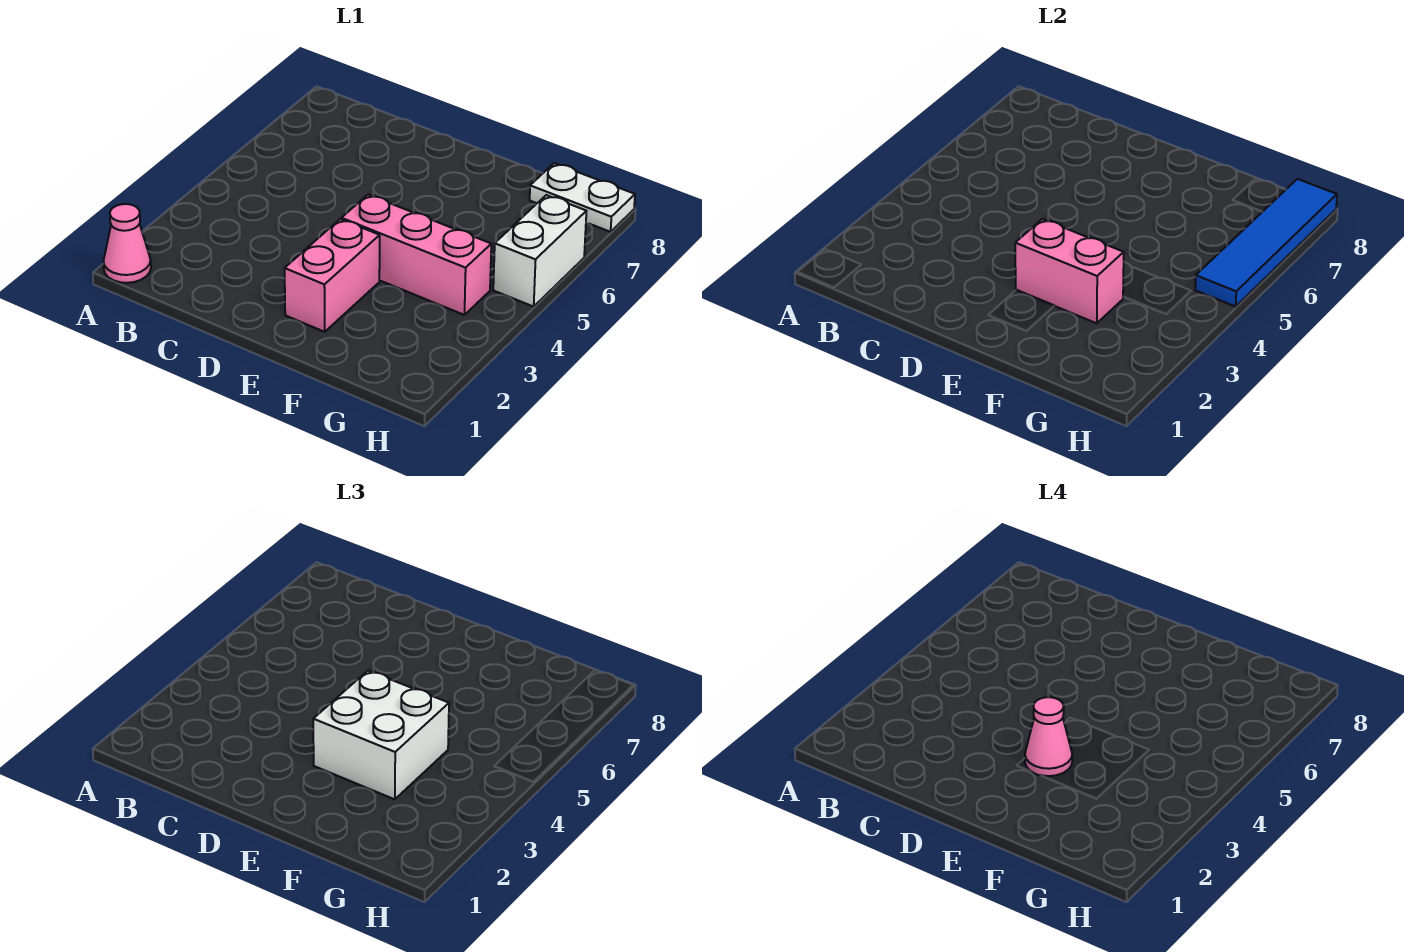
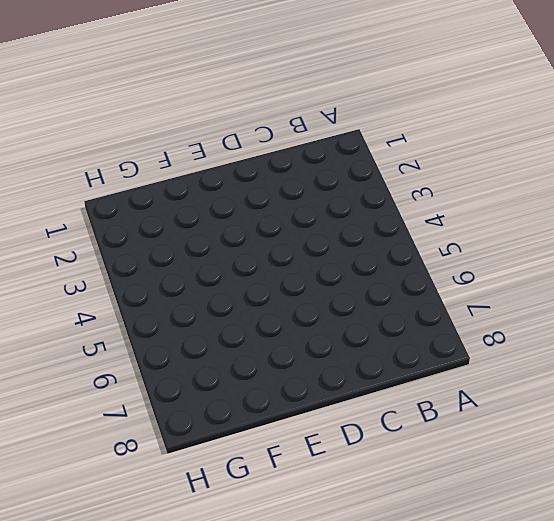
none -> pink cone A1 level 1
none -> pink brick E2:E3 level 1

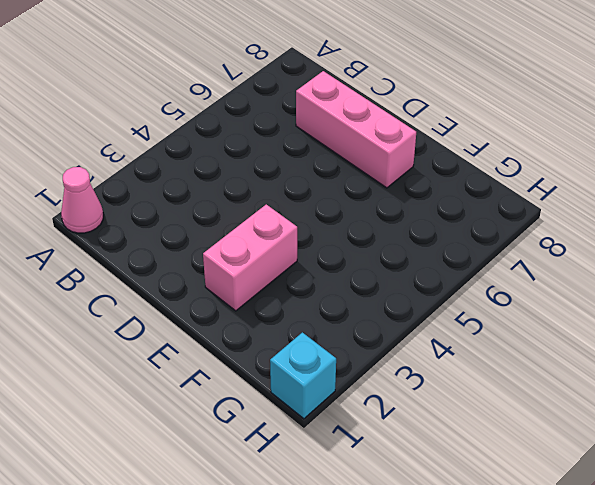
pink brick C7:E7 level 1 -> pink brick E4:G4 level 1
cyan brick H1 level 1 -> none
none -> white plate G8:H8 level 1
none -> white brick H5:H6 level 1

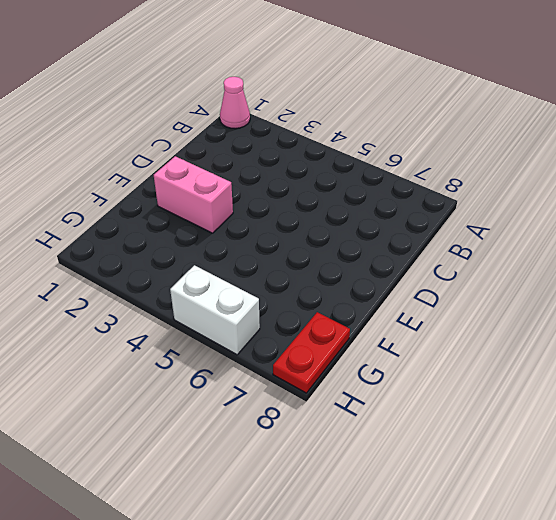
red plate G8:H8 level 1 -> white plate G8:H8 level 1
none -> pink brick E4:G4 level 1
none -> pink brick E3:F3 level 2

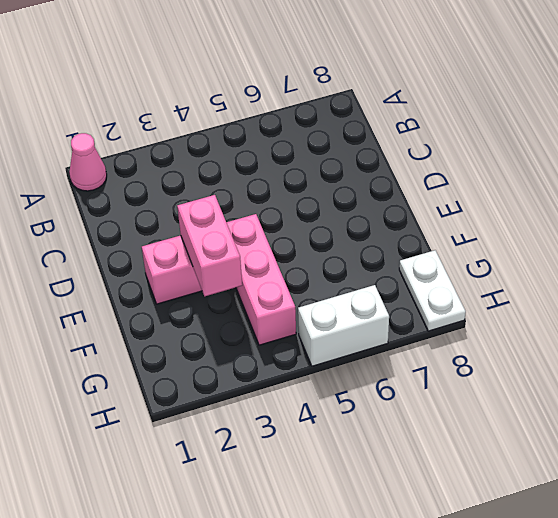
none -> blue tile H5:H8 level 2
none -> white brick E3:F4 level 3

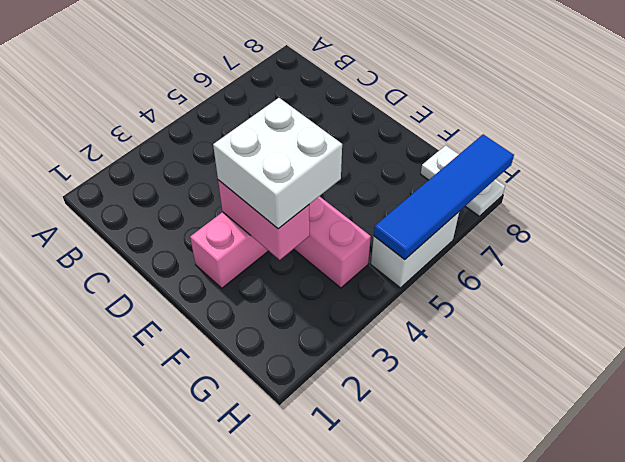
none -> pink cone A1 level 1
none -> pink cone E3 level 4

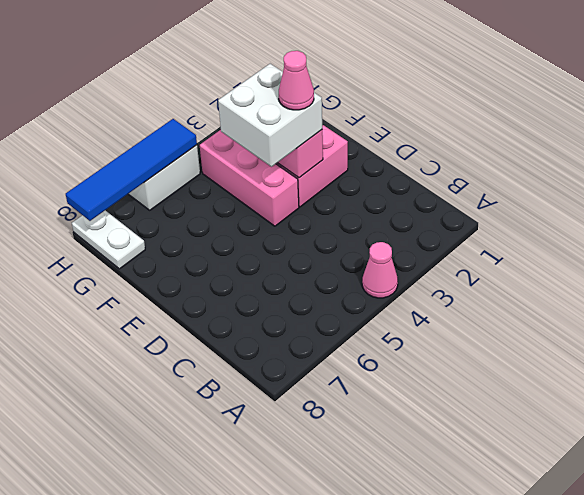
pink cone A4 level 1 -> pink cone A1 level 1

